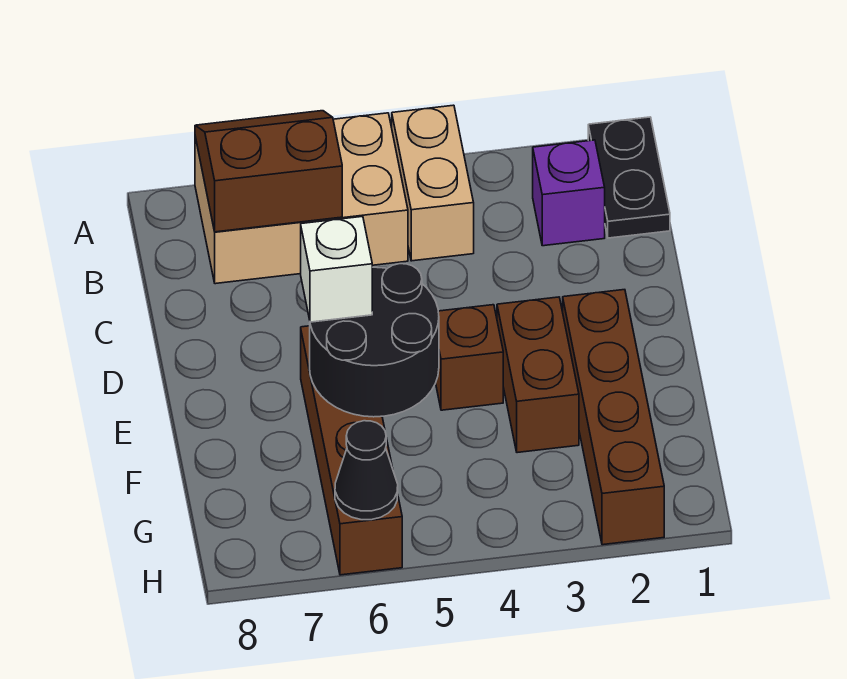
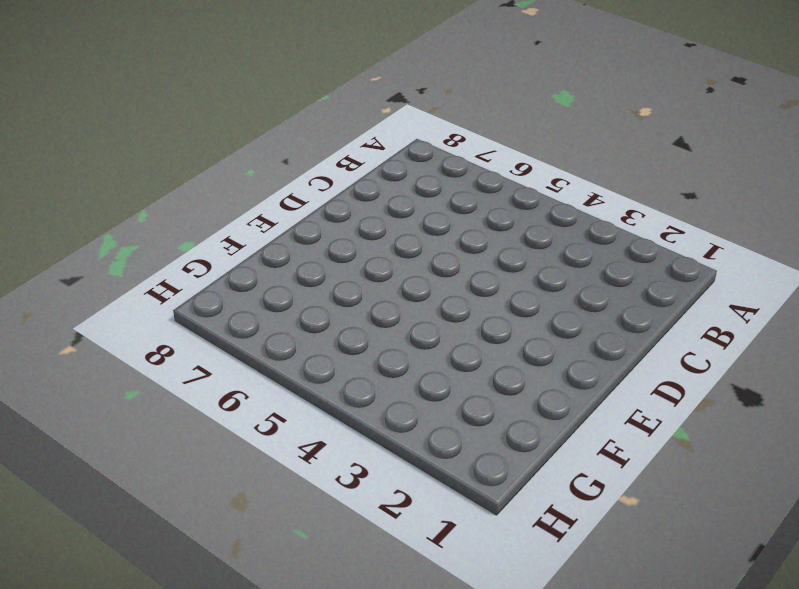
none -> black plate A1:B1 level 1
none -> tan brick A4:B4 level 1
none -> tan brick A5:B7 level 1

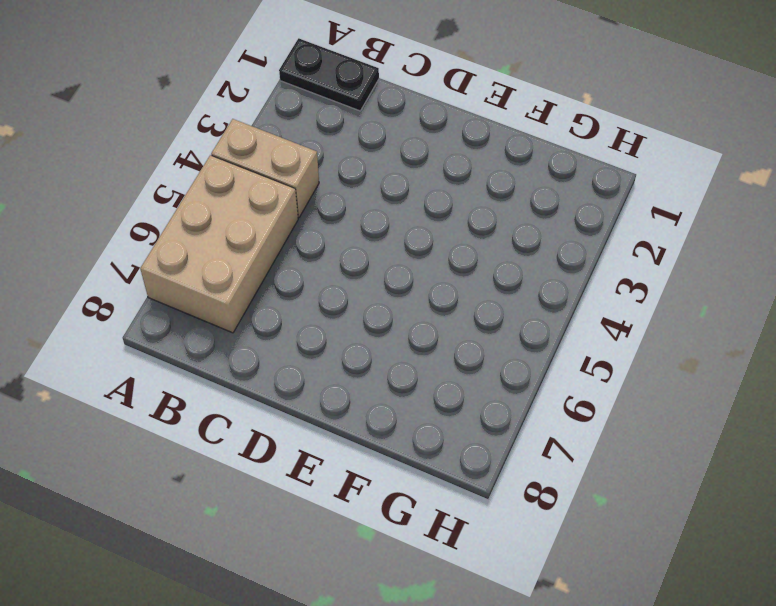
none -> purple brick B2 level 1
none -> brown brick E2:H2 level 1
none -> brown brick E3:F3 level 1

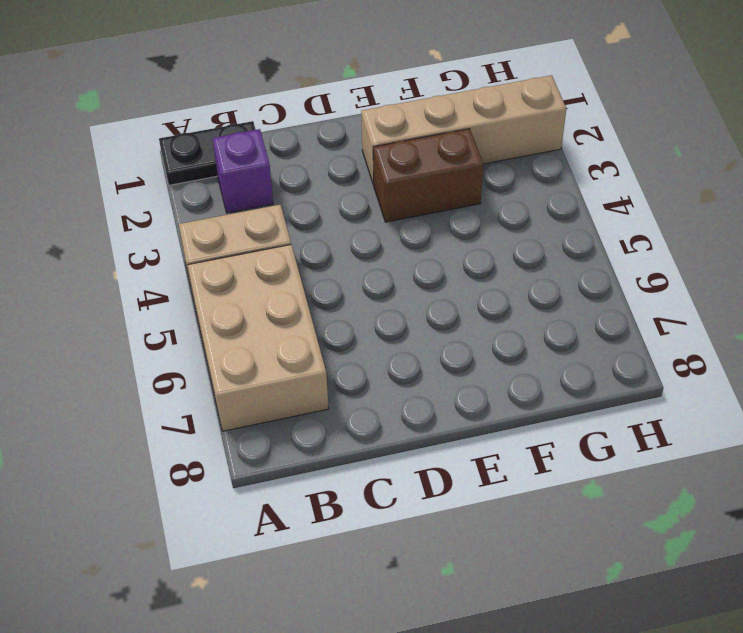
tan brick E2:H2 level 1 -> brown brick E2:H2 level 1
none -> brown brick E4 level 1
none -> brown brick E6:H6 level 1
none -> brown slope A6:B7 level 2 top B

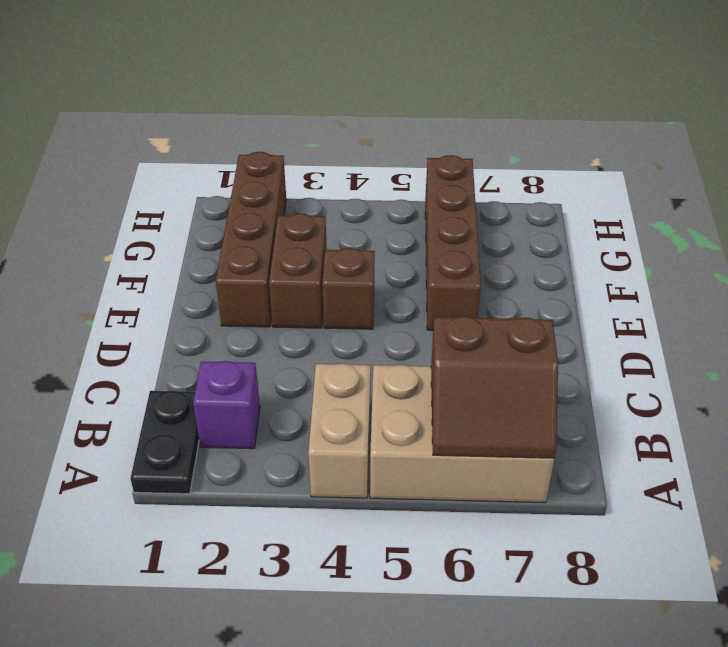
none -> black round brick E5:F6 level 2
none -> black cone H6 level 2
none -> white brick E6 level 3

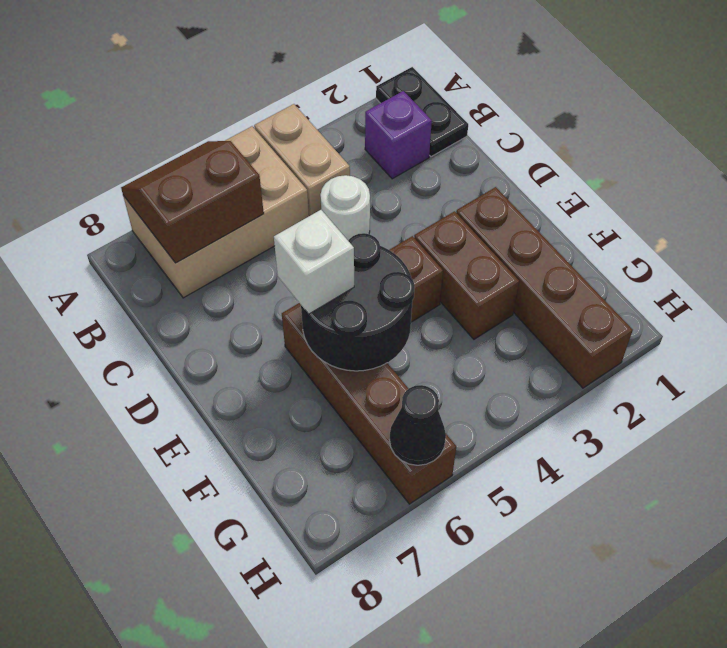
white round brick C4 level 1 -> none

